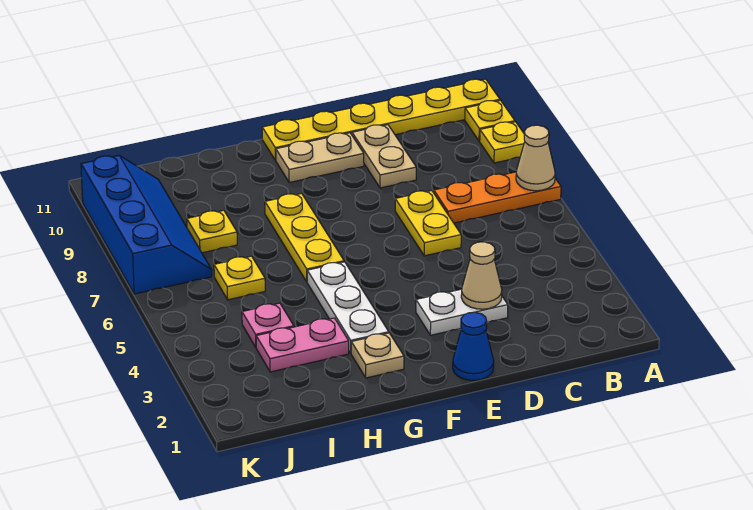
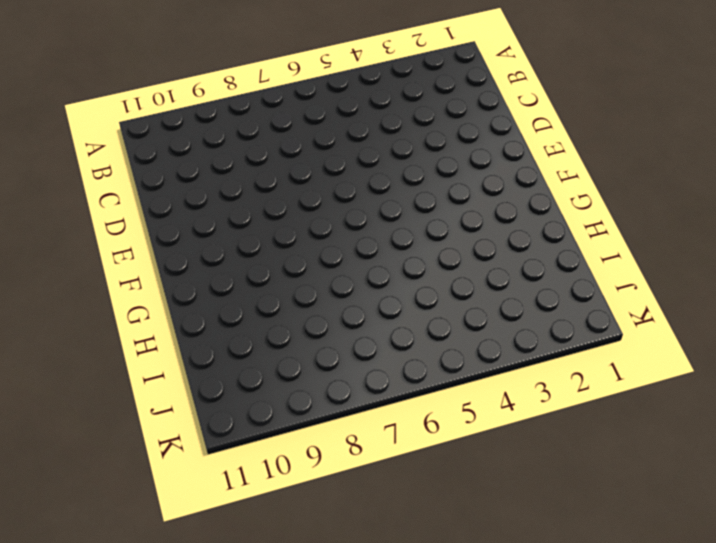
none -> orange plate A7:C7 level 1
none -> yellow plate A9 level 1
none -> yellow plate A10 level 1

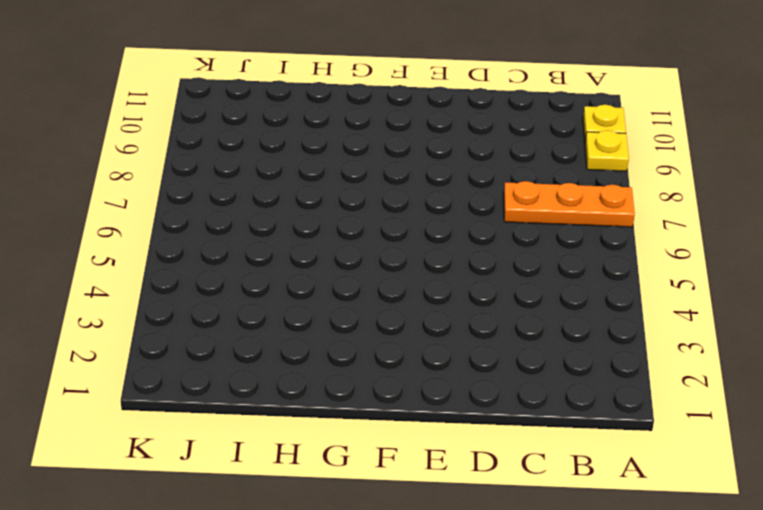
none -> yellow plate A11:F11 level 1
none -> white plate D3:E3 level 1
none -> yellow plate D6:D7 level 1

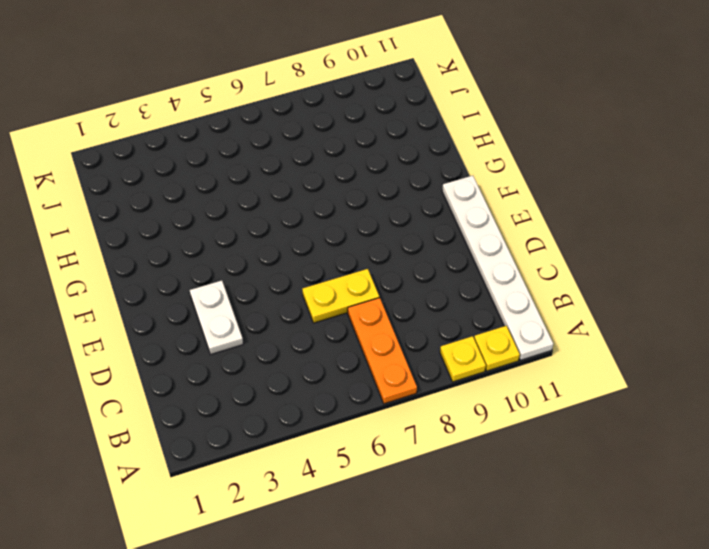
white plate A11:F11 level 1 -> yellow plate A11:F11 level 1
none -> tan plate D9:D10 level 1
none -> blue cone E1 level 1
none -> tan plate E10:F10 level 1

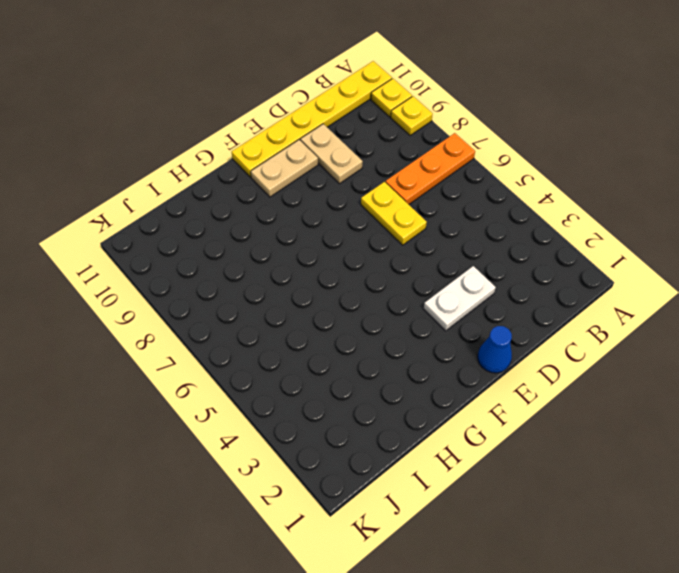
none -> tan plate G2 level 1
none -> white plate G3:G5 level 1
none -> yellow plate G6:G8 level 1

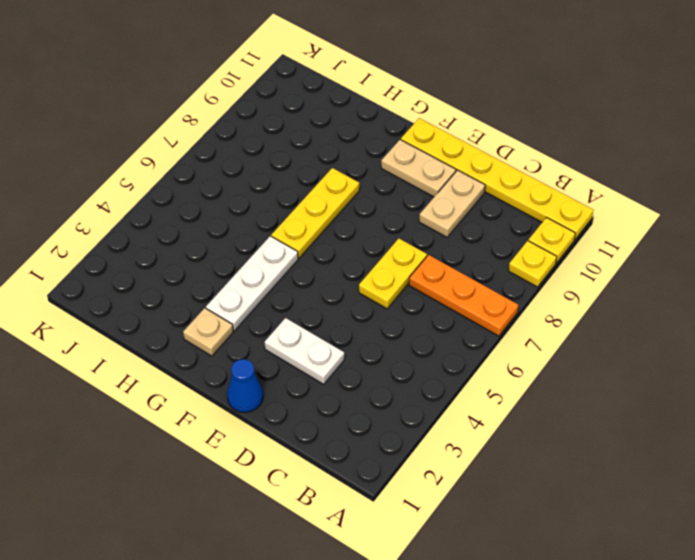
none -> pink plate H3:I3 level 1
none -> pink plate I4 level 1
none -> yellow plate I6 level 1

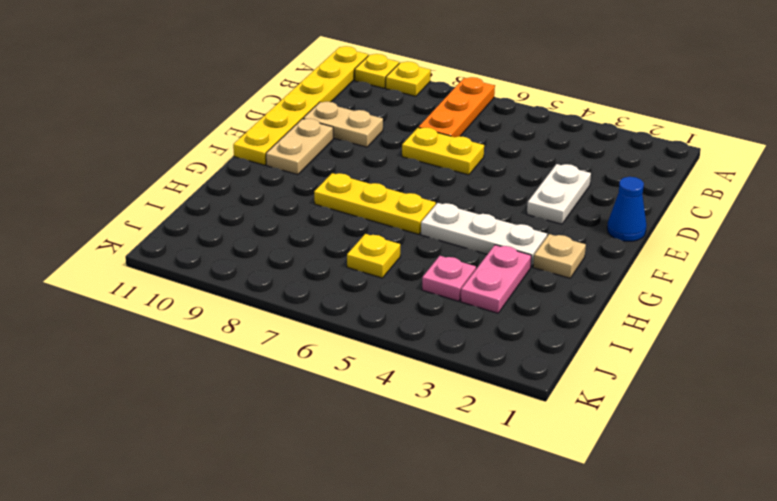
none -> yellow plate I8 level 1
none -> blue slope J7:K10 level 1 top K
none -> tan cone A7 level 2

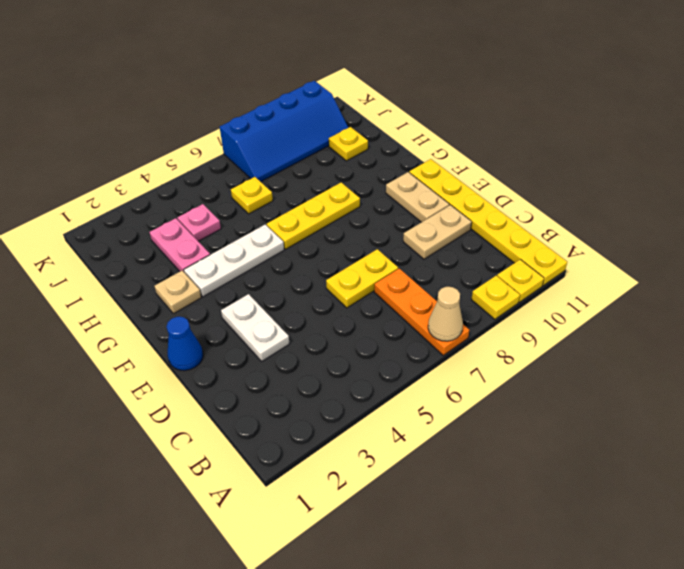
yellow plate I10 level 1 -> yellow plate I8 level 1
none -> tan cone D3 level 2

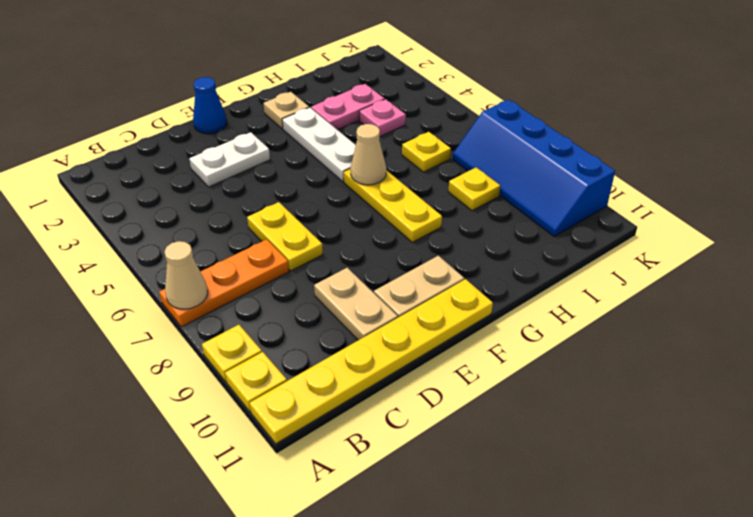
tan cone G6 level 2 -> tan cone D3 level 2

